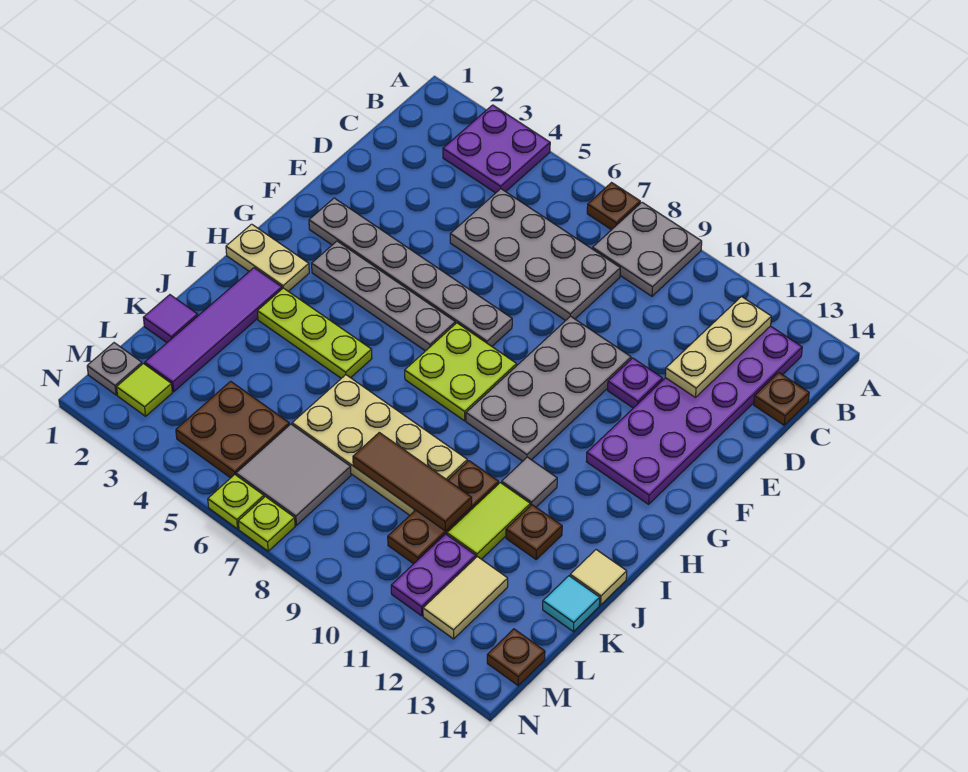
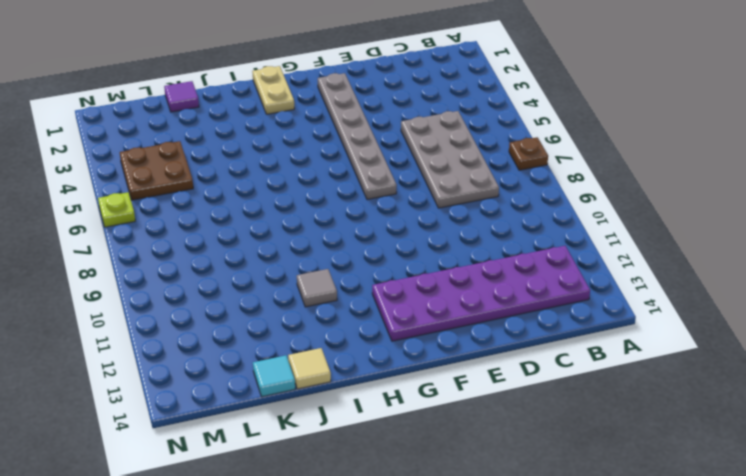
none -> purple plate A3:B4 level 1
none -> grey plate A8:B9 level 1
none -> brown plate C14 level 1
none -> grey plate E9:H10 level 1

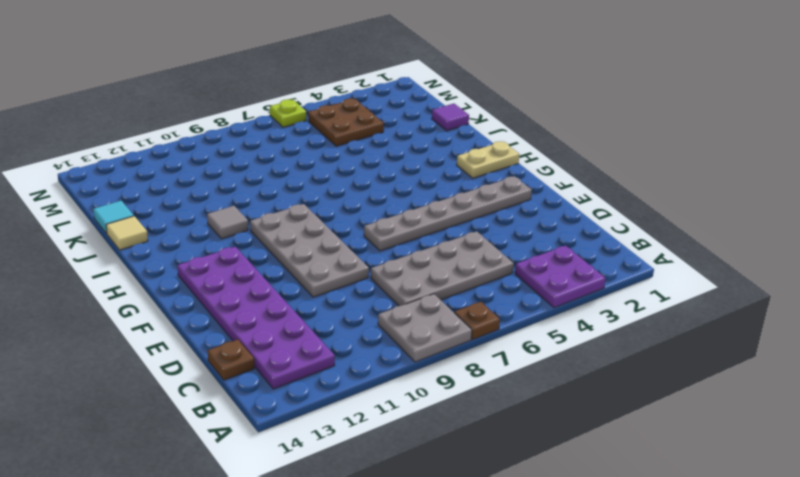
none -> purple plate E11 level 1
none -> grey plate G3:G6 level 1
none -> lime plate G7:H8 level 1
none -> purple tile I2:L2 level 1

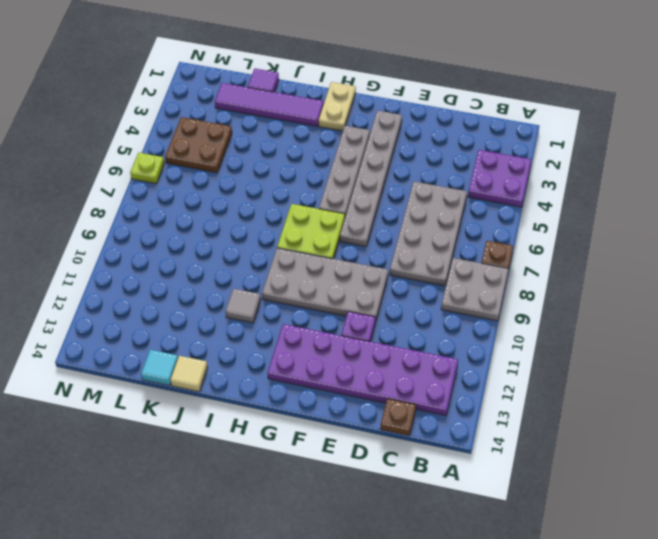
none -> lime plate I3:I5 level 1
none -> tan plate J6:K9 level 1
none -> brown plate J10:L10 level 1
none -> lime tile J11:K11 level 1

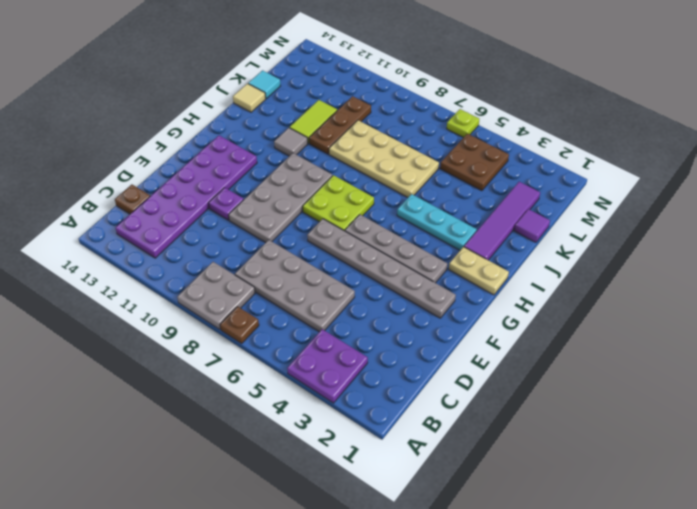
cyan plate I3:I5 level 1 -> lime plate I3:I5 level 1
none -> brown plate J12 level 1
none -> grey tile L6:M7 level 1
none -> purple plate L11:M11 level 1
none -> tan tile L12:M12 level 1

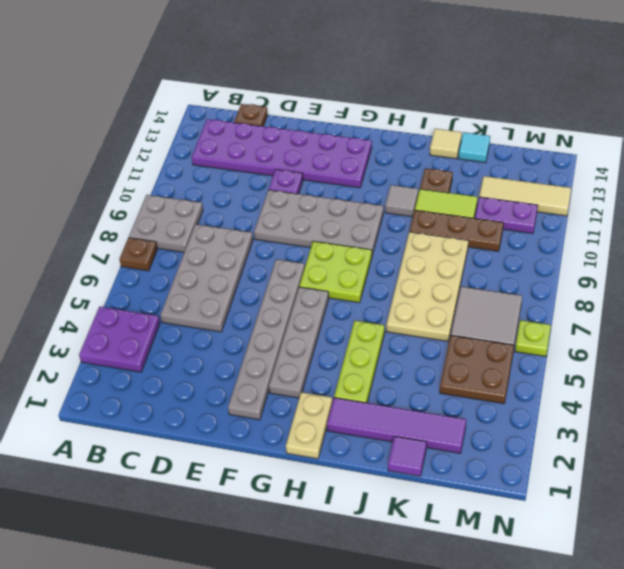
tan tile L12:N12 level 1 -> tan tile L12:M12 level 1
none -> grey plate M1 level 1
none -> lime tile M2 level 1
none -> brown plate M14 level 1
none -> lime plate N7 level 1

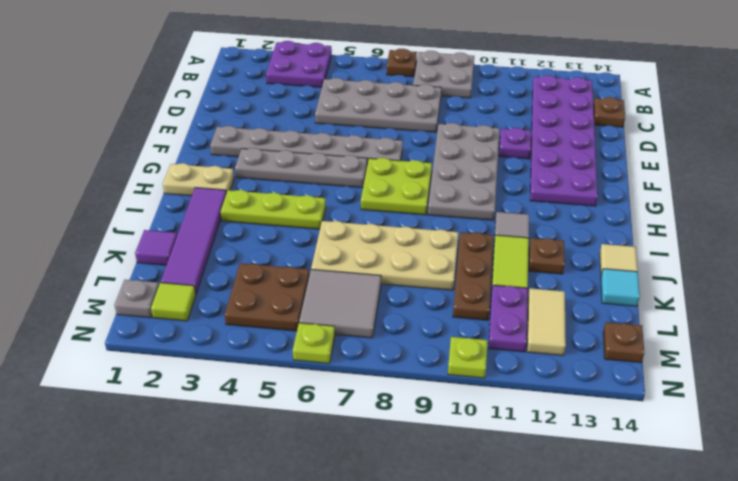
lime plate N10 level 1 -> lime plate N7 level 1
none -> tan plate B12:D12 level 2
none -> brown tile K8:K10 level 2

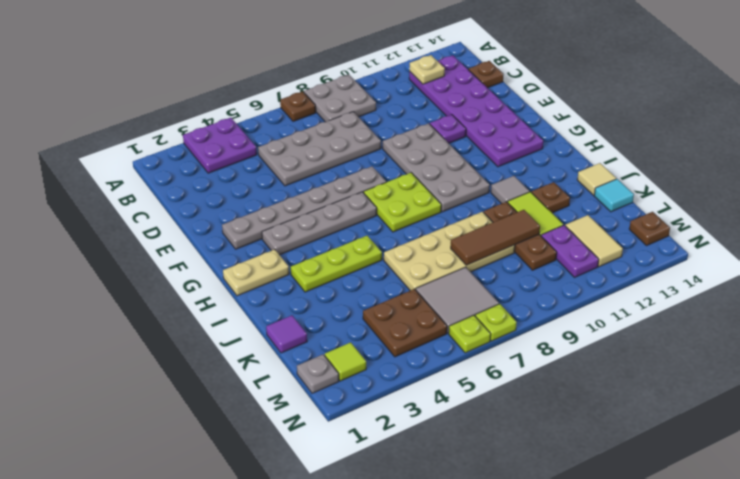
tan plate B12 level 2 -> tan plate B12:D12 level 2
none -> purple tile I2:L2 level 1

